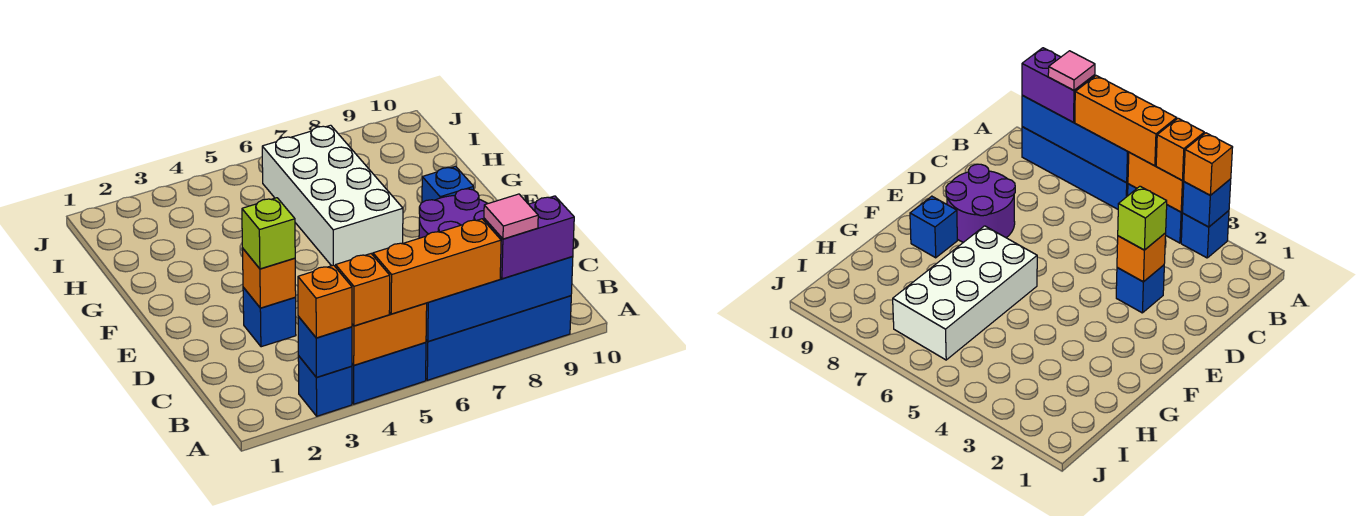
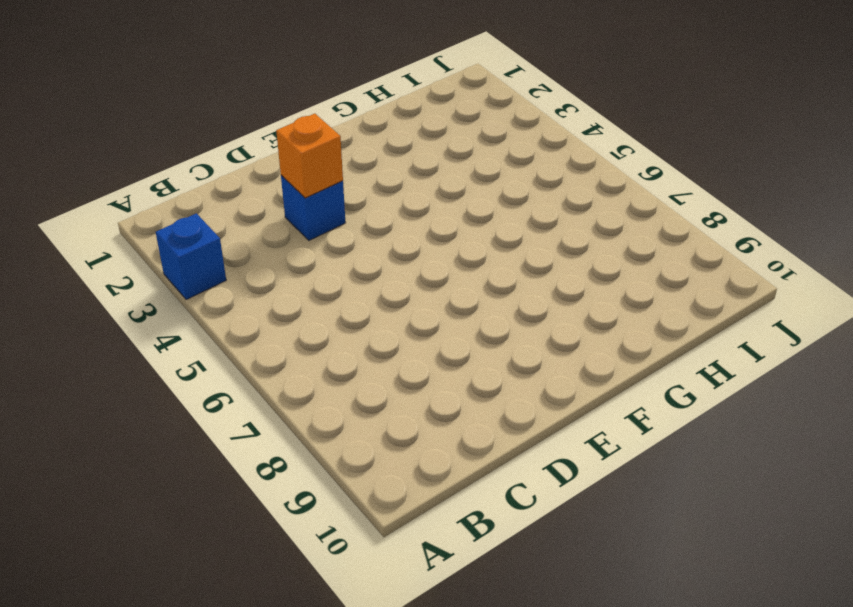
none -> blue brick A4:A5 level 1
none -> blue brick A6:A9 level 1
none -> purple round brick D8:E9 level 1

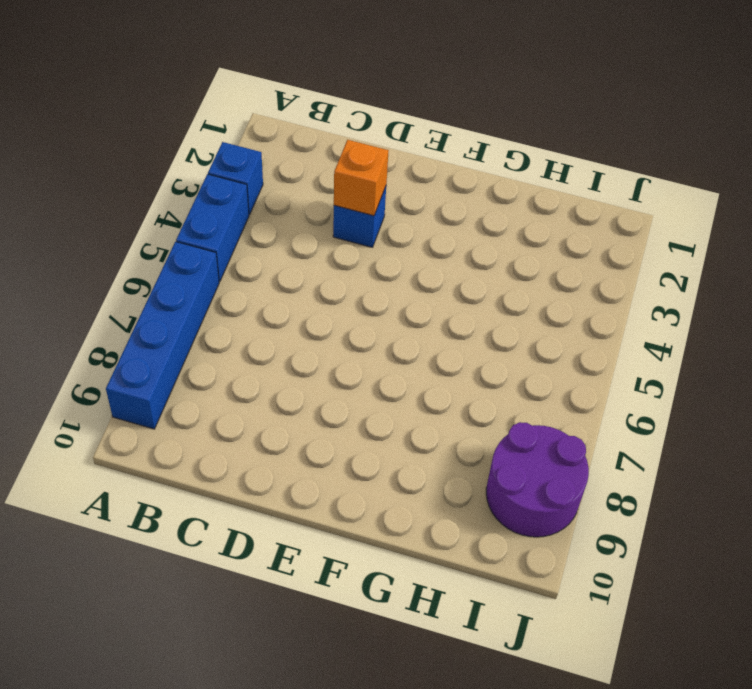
purple round brick I8:J9 level 1 -> purple round brick D8:E9 level 1
none -> white brick F6:I7 level 1
none -> blue brick F9 level 1
none -> blue brick A3 level 2

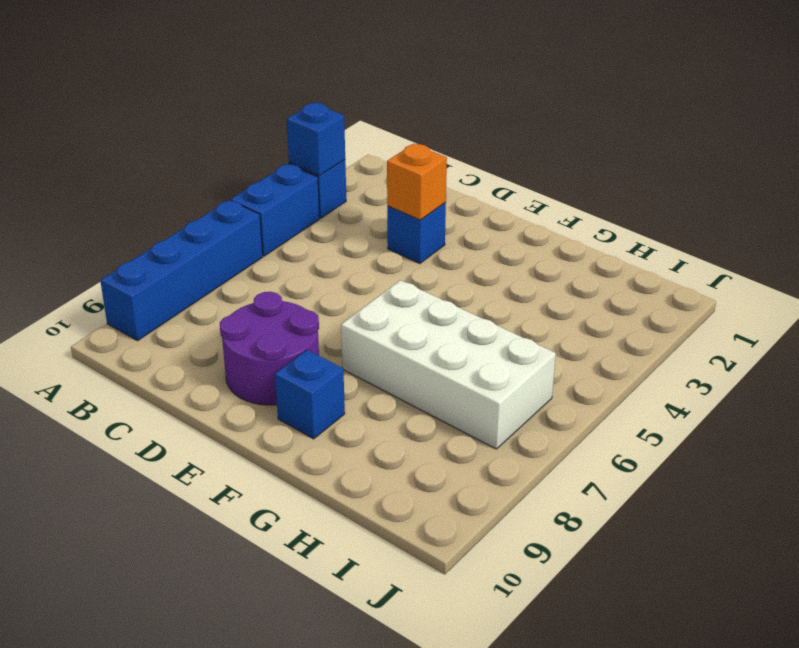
none -> orange brick A4:A5 level 2
none -> blue brick A6:A9 level 2
none -> orange brick A3 level 3

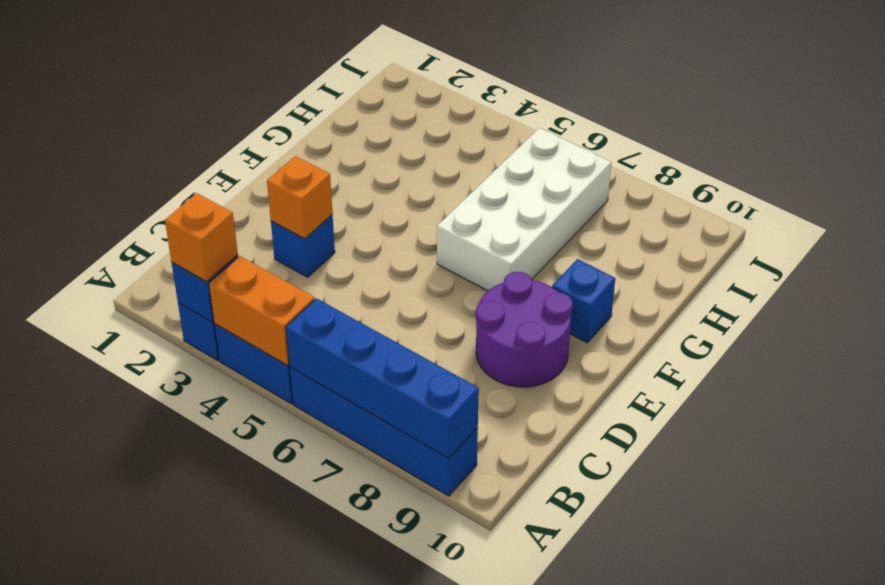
none -> orange brick A4 level 3
none -> orange brick A5:A7 level 3
none -> purple brick A8:A9 level 3

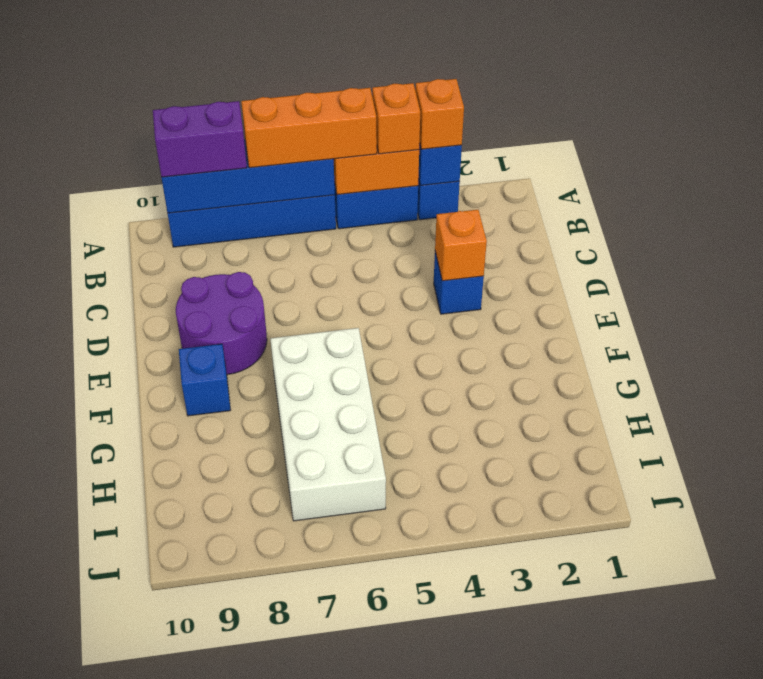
none -> lime brick D3 level 3
none -> pink tile A8 level 4

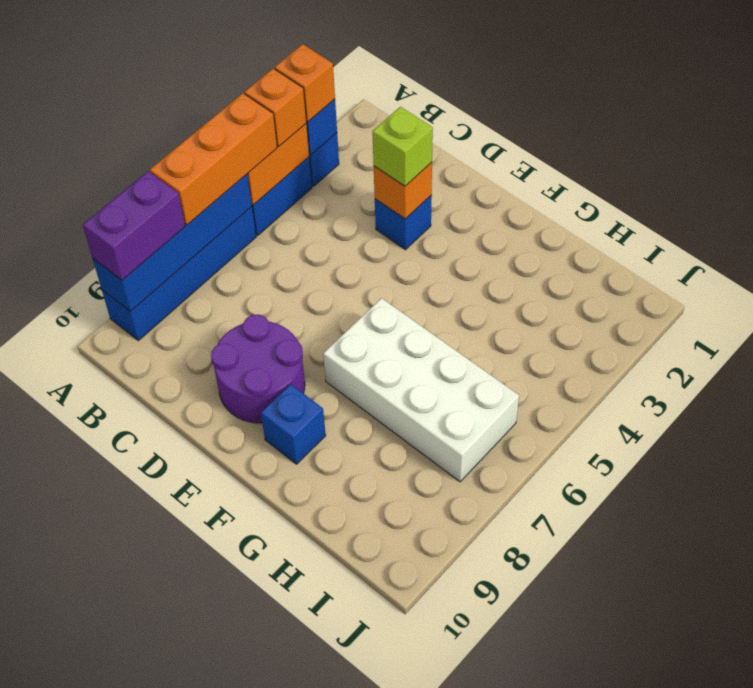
none -> pink tile A8 level 4

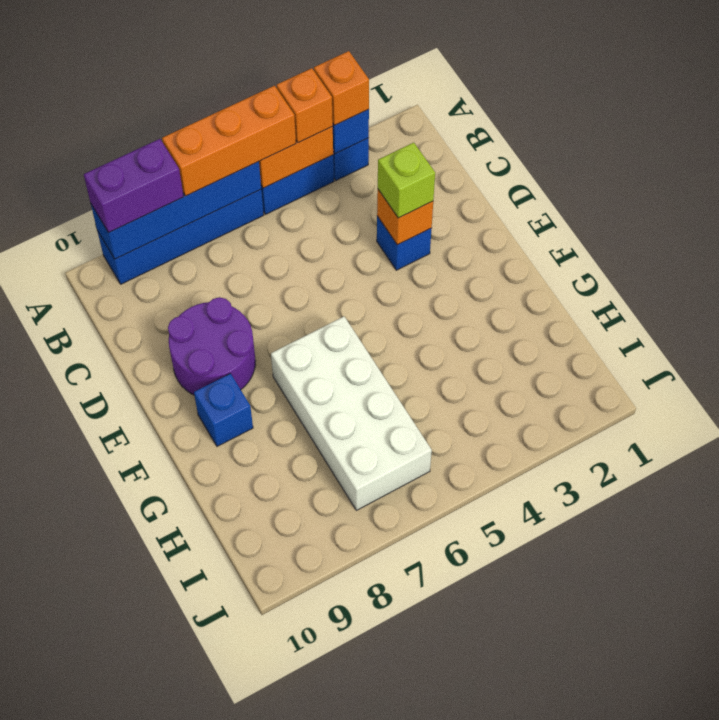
none -> pink tile A8 level 4

